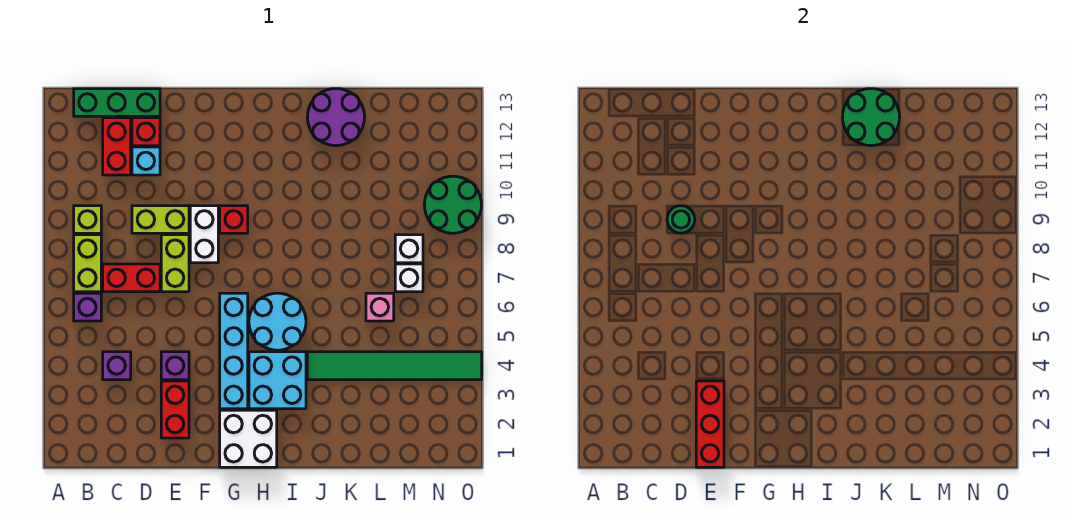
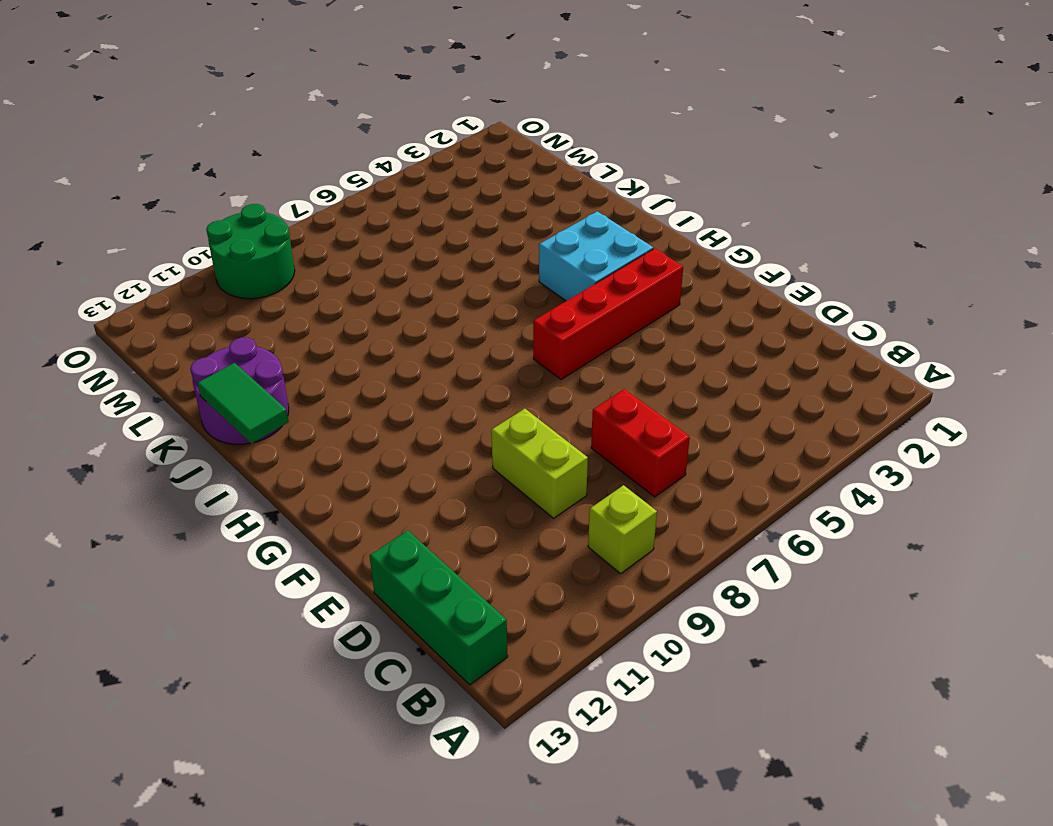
red brick G3:G6 level 1 -> cyan brick G3:G6 level 1
green tile I13:J13 level 2 -> green round brick J12:K13 level 2
none -> purple brick B6 level 1
none -> lime brick B7:B8 level 1
none -> purple brick C4 level 1

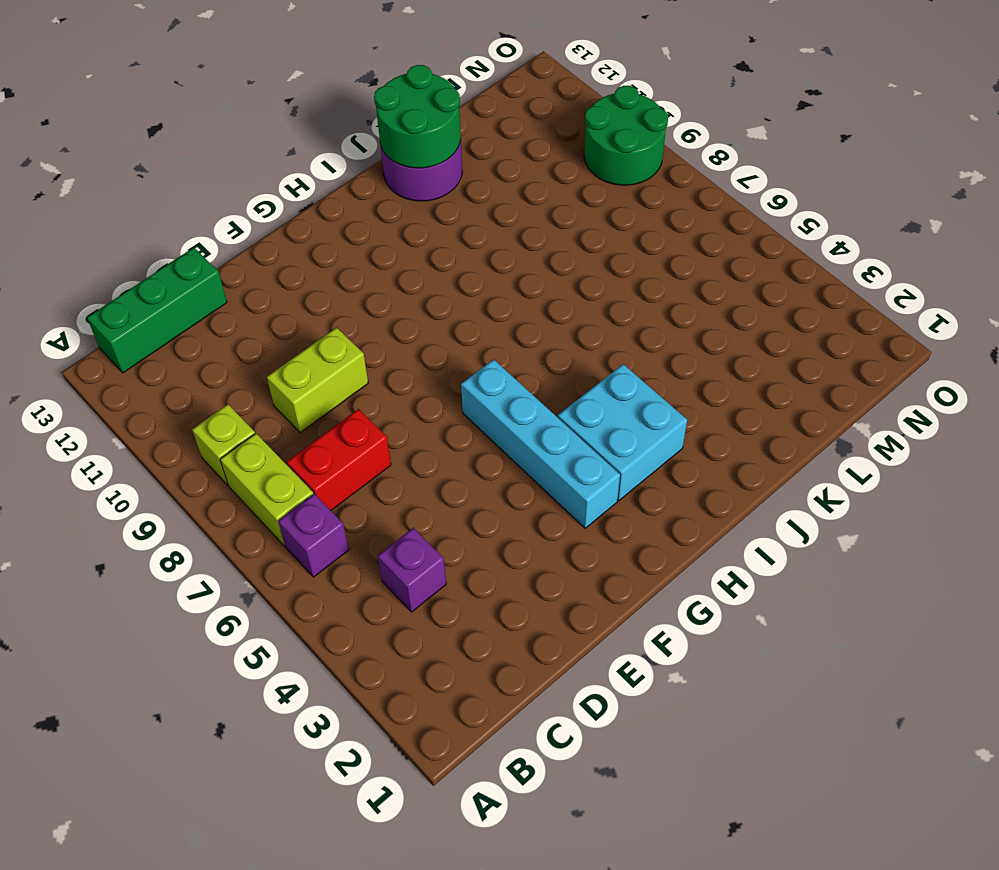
none -> red brick C11:C12 level 1
none -> cyan brick D11 level 1
none -> red brick D12 level 1

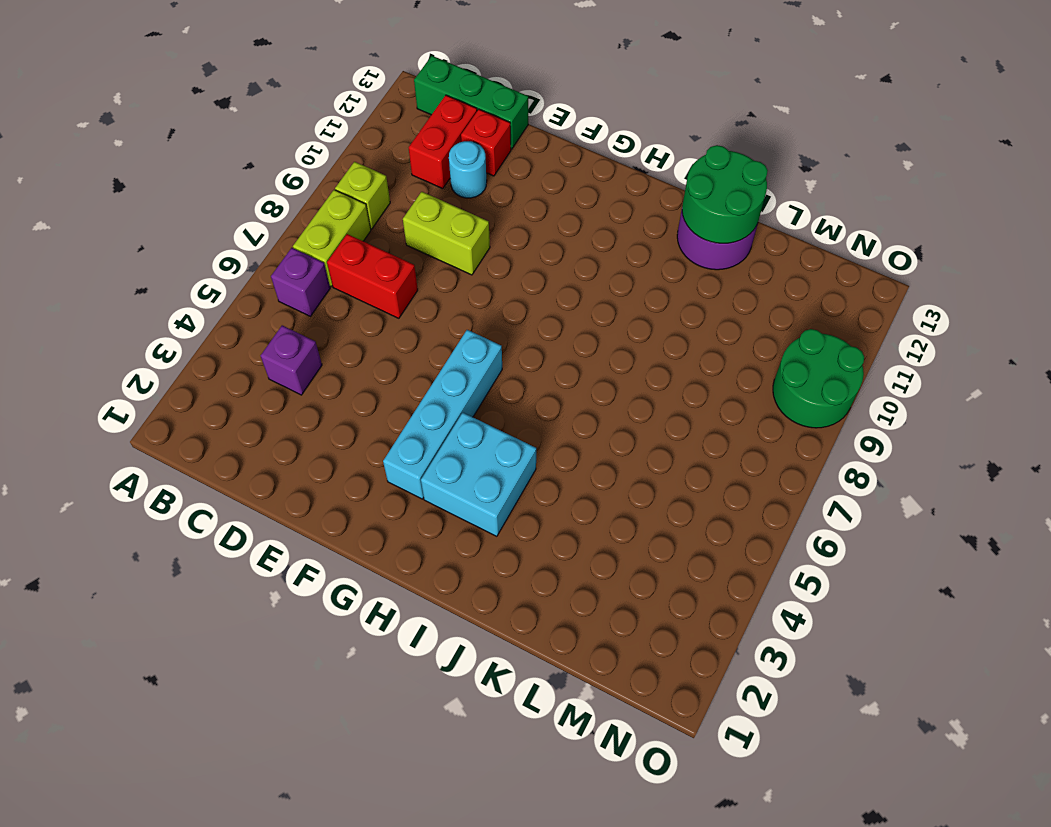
cyan round brick D11 level 1 -> cyan brick D11 level 1
none -> red brick E2:E3 level 1
none -> purple brick E4 level 1
none -> lime brick E7:E8 level 1

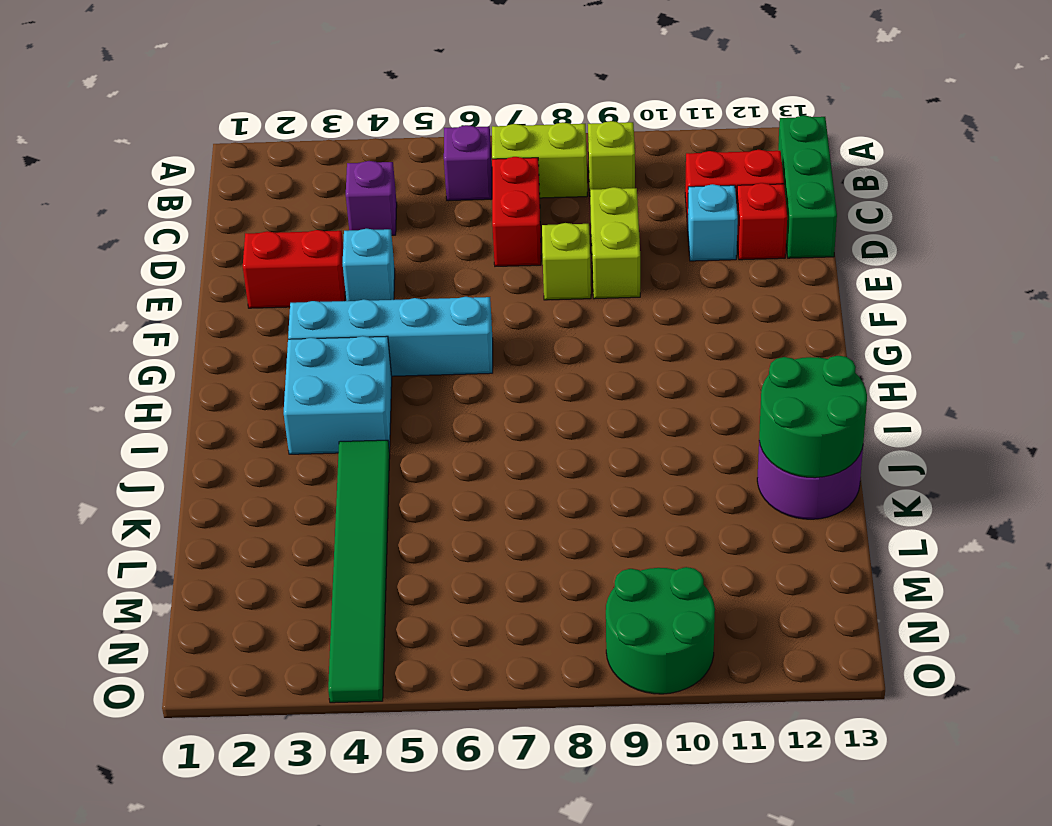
cyan brick E4 level 1 -> purple brick E4 level 1
lime brick E8 level 1 -> lime brick E7:E8 level 1
none -> white brick F8:F9 level 1
none -> white brick G1:H2 level 1
none -> red brick G9 level 1

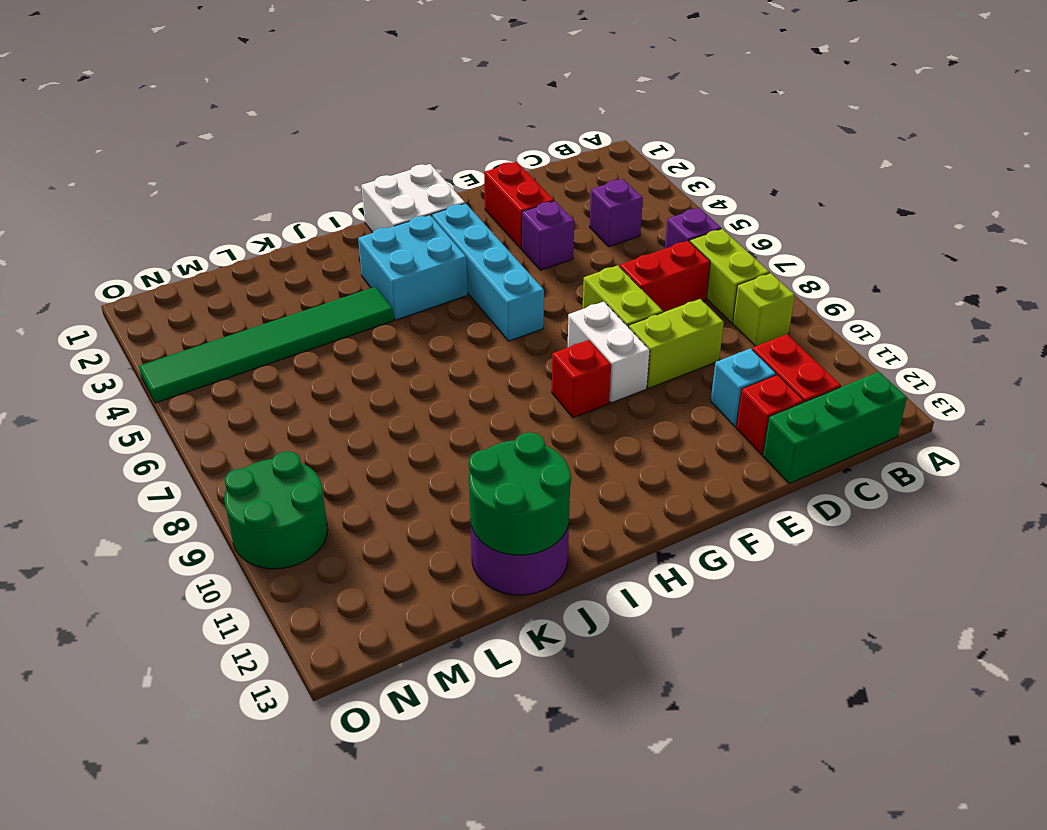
none -> cyan round brick H5:I6 level 1
none -> pink brick L6 level 1
none -> white brick M7 level 1

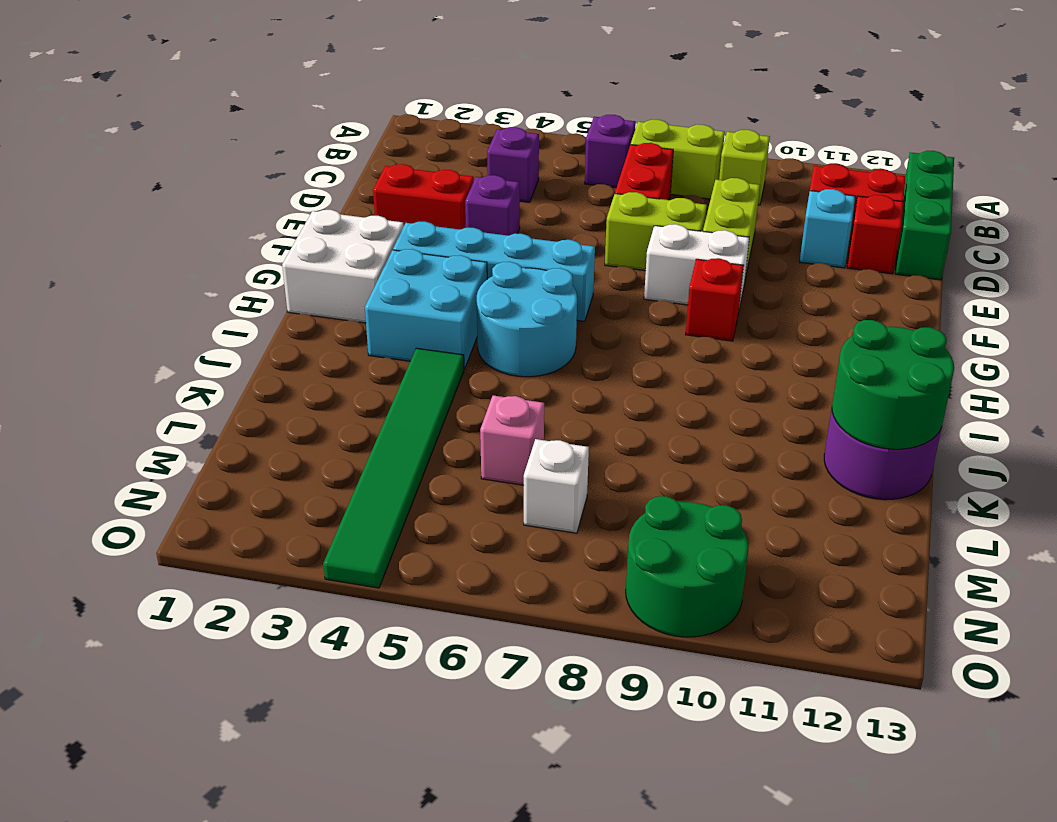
none -> white brick M8 level 1
none -> green round brick D9 level 2
none -> red brick E1:E3 level 2

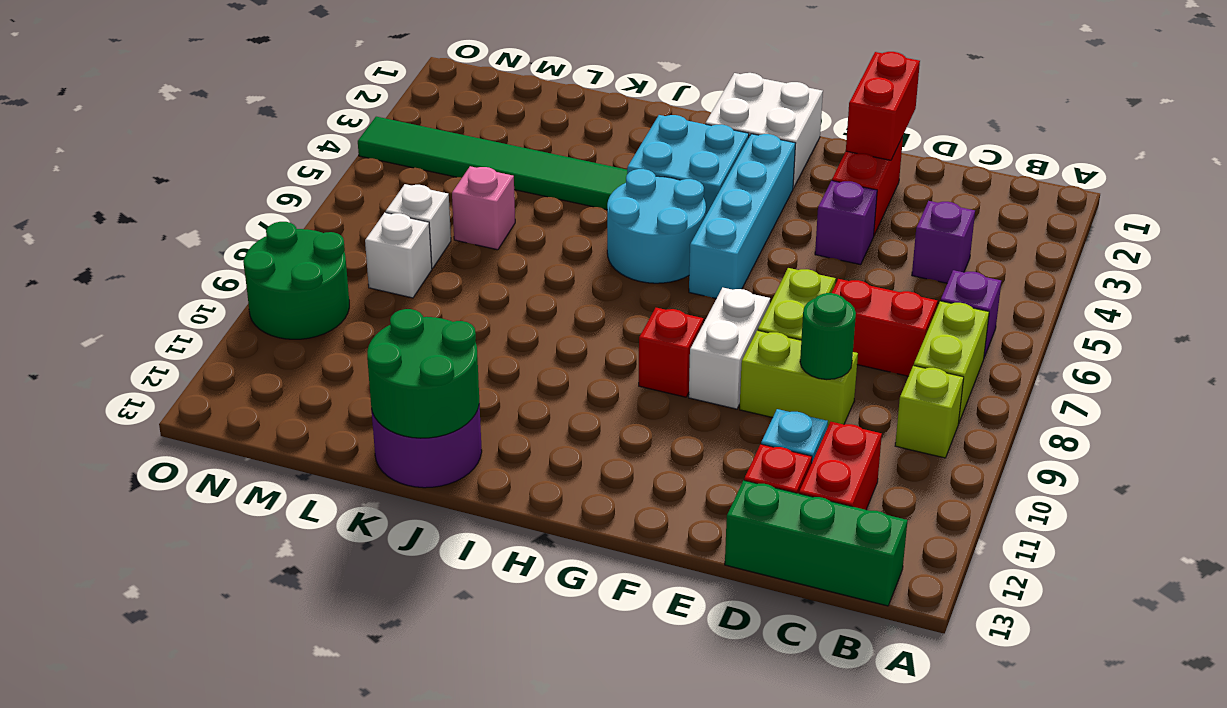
red brick E1:E2 level 2 -> red brick E1:E3 level 2

